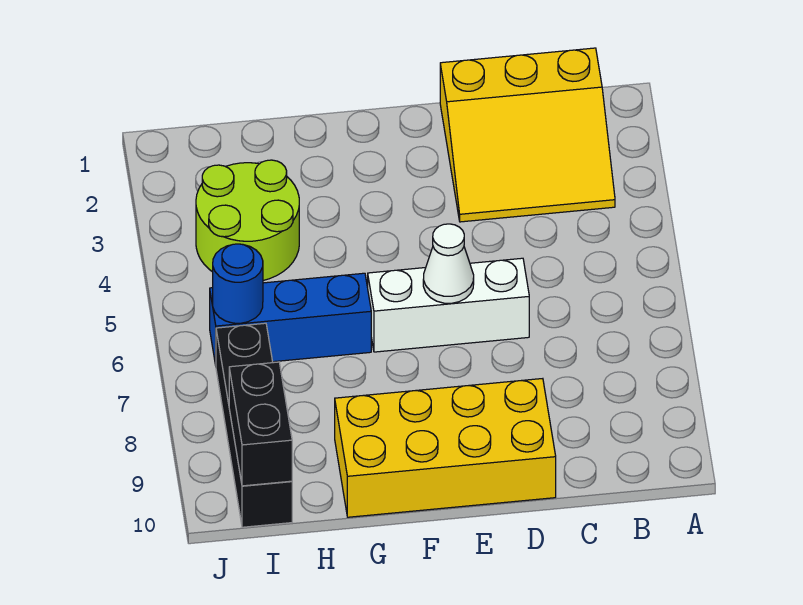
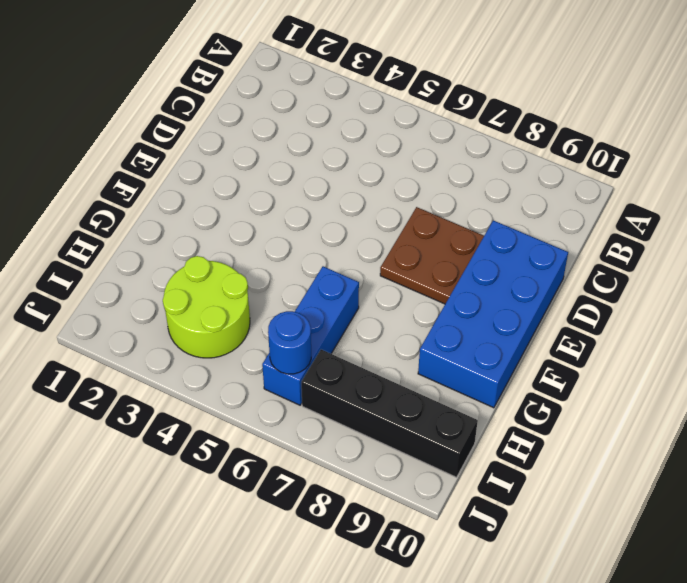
brown plate D7:E8 level 1 -> none
blue brick D9:G10 level 1 -> yellow brick D9:G10 level 1
none -> yellow slope B1:D3 level 1 top 1
none -> white brick D6:F6 level 1

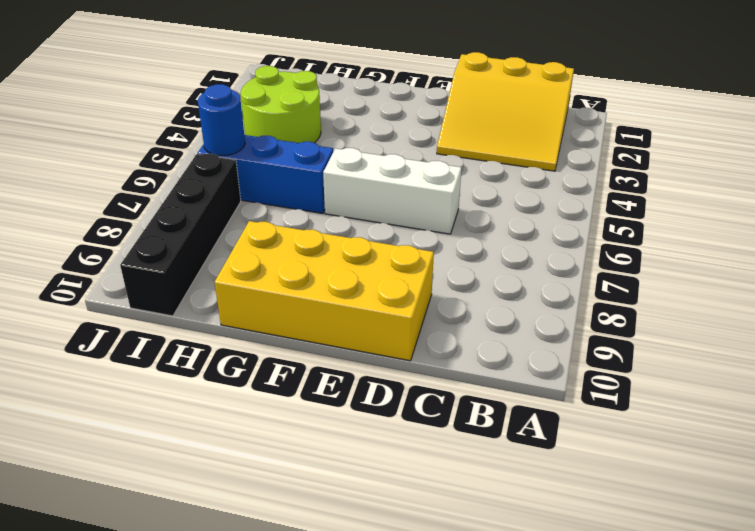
none -> white cone E6 level 2
none -> black brick I9:I10 level 2

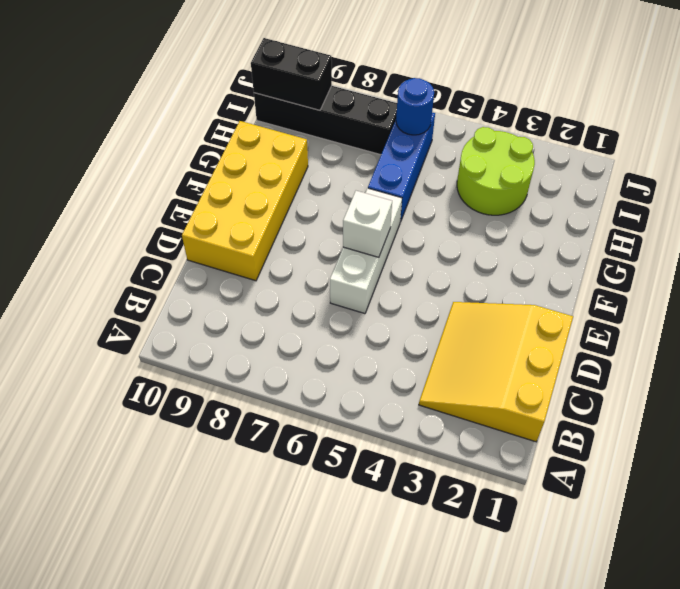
white brick E6 level 2 -> white cone E6 level 2

